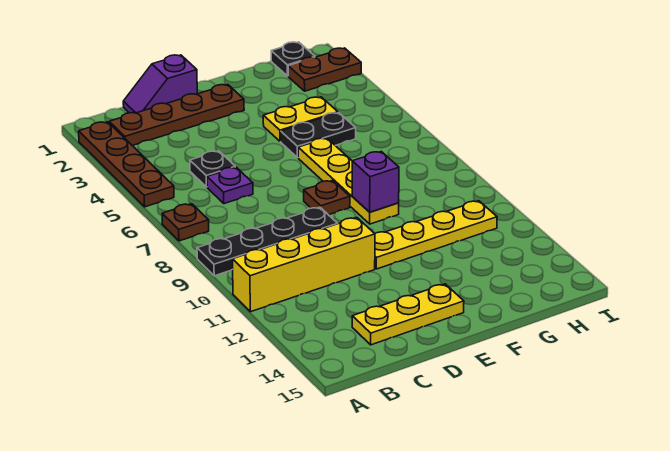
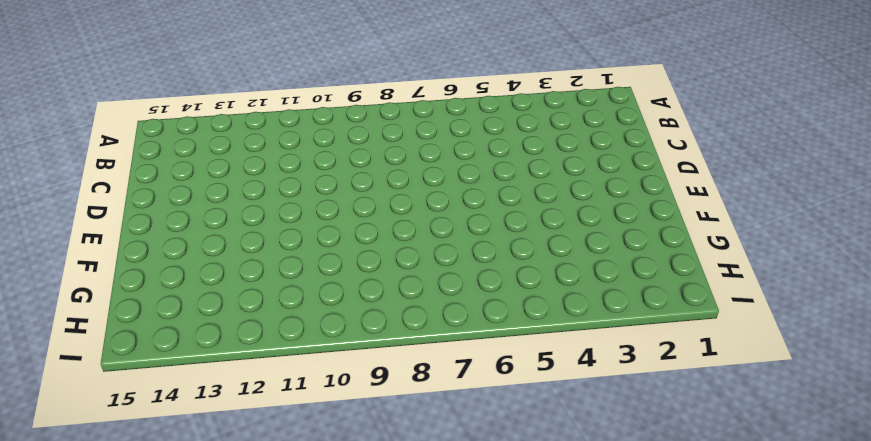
none -> brown plate A2:A5 level 1
none -> brown plate A7 level 1
none -> black plate A9:D9 level 1

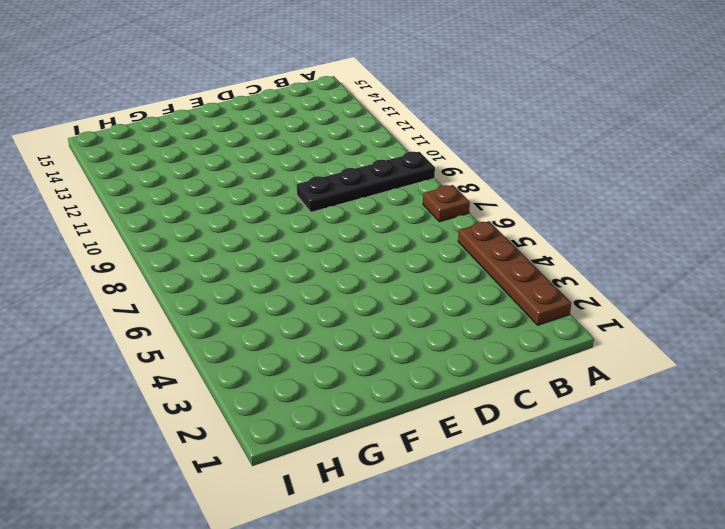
none -> yellow brick A11:D11 level 1
none -> brown plate B2:E2 level 1
none -> purple slope C1:D1 level 1 top D

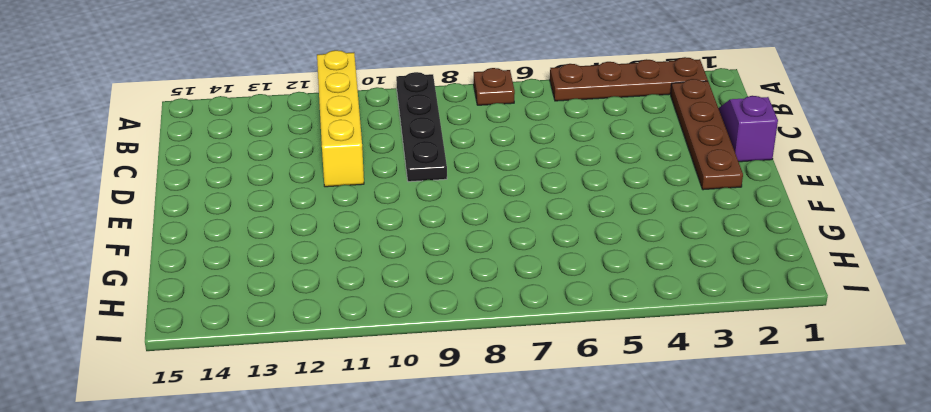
none -> black plate C5 level 1
none -> purple plate C6 level 1
none -> yellow plate C14:E14 level 1

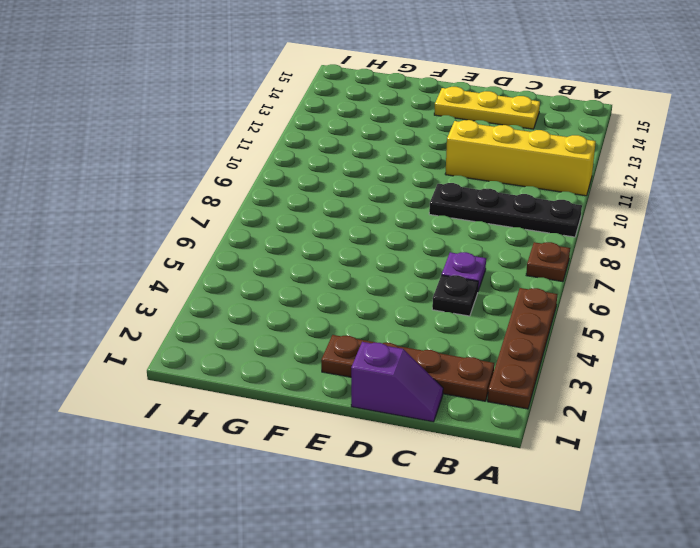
none -> brown plate E8 level 1
none -> yellow plate E11:H11 level 1
none -> yellow plate F4:G4 level 1

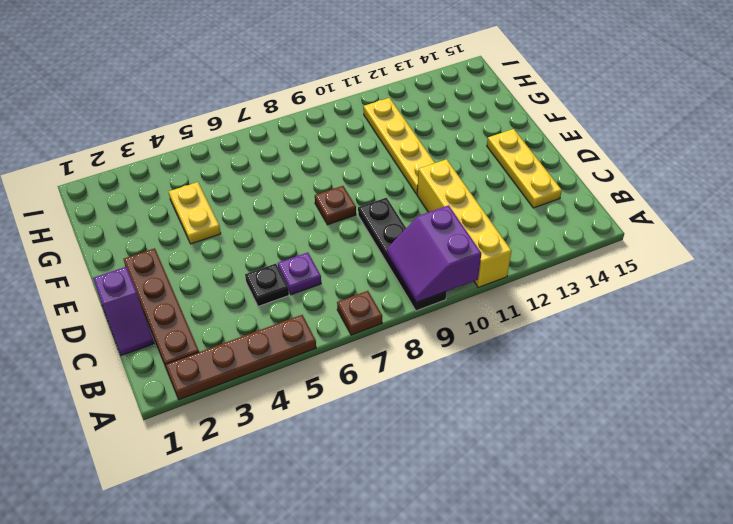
purple slope A9:B10 level 2 top 10 -> none
none -> black plate F5:G5 level 1
none -> yellow plate F6:F9 level 1
none -> black plate H1 level 1

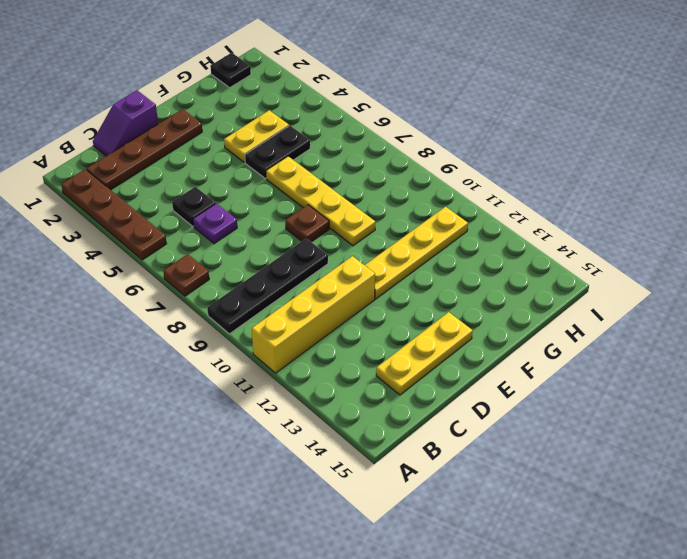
none -> brown plate H2:I2 level 1
none -> purple brick F9 level 2

